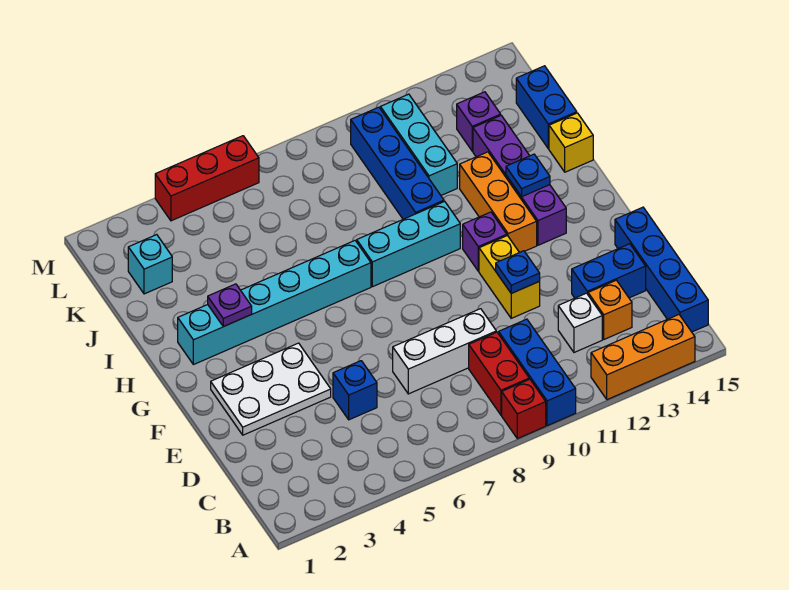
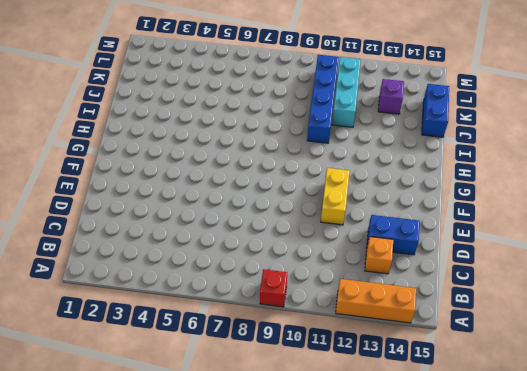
none -> blue brick A10:C10 level 1
none -> red brick B9:C9 level 1
none -> blue brick B15:E15 level 1

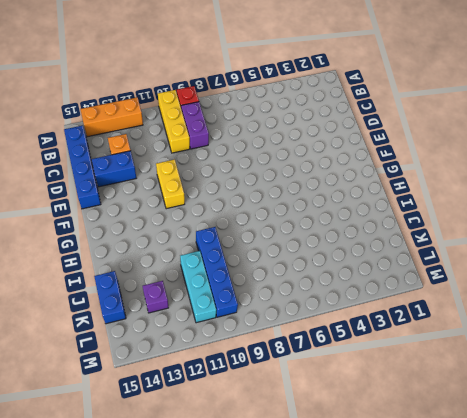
yellow brick A10:C10 level 1 -> blue brick A10:C10 level 1
purple brick B9:C9 level 1 -> red brick B9:C9 level 1
none -> white brick C12 level 1
none -> blue brick D5 level 1
none -> white brick D7:D9 level 1

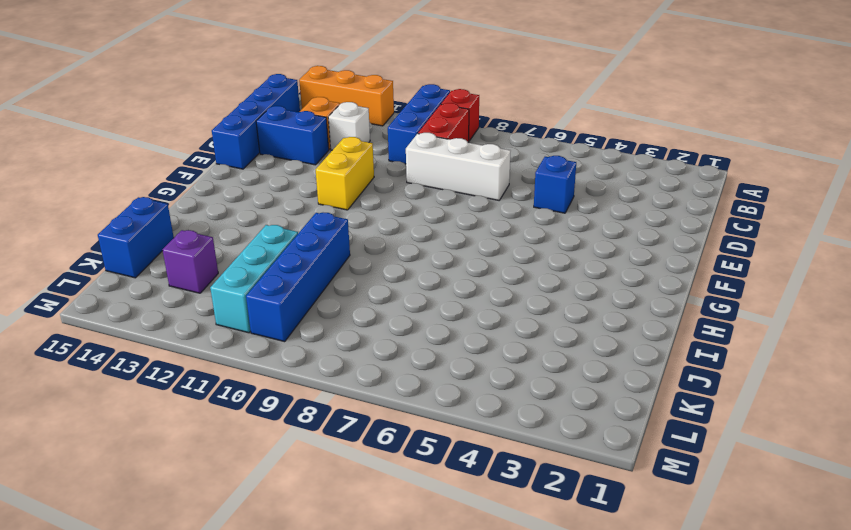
none -> white plate E2:F4 level 1
none -> purple brick G11 level 1
none -> orange brick G12:I12 level 1

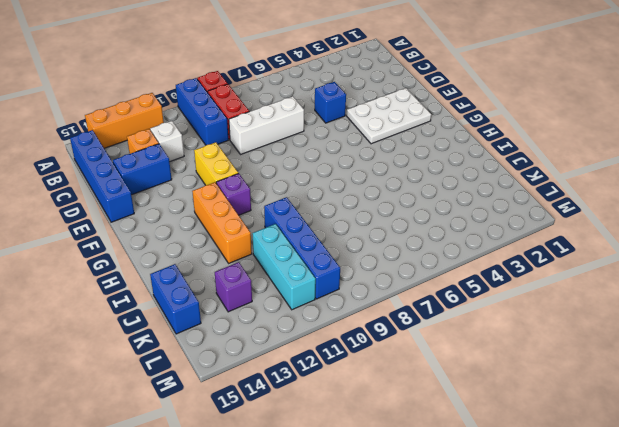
none -> purple brick G13:J13 level 1
none -> cyan brick H2:H7 level 1
none -> cyan brick H8:H10 level 1

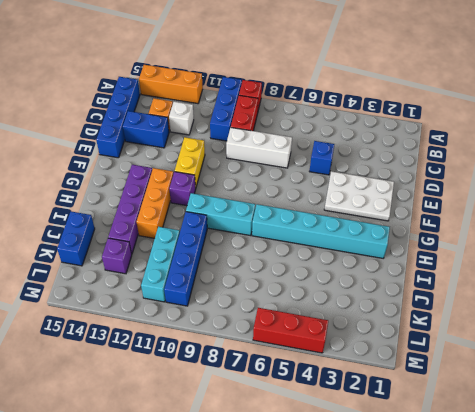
none -> yellow brick I15 level 1
none -> cyan brick K2 level 1
none -> blue plate E11 level 2

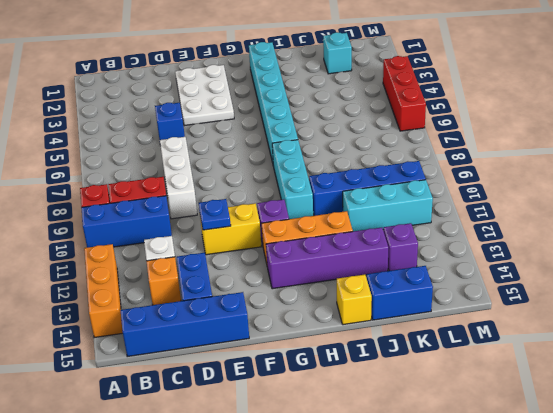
none -> purple plate H3 level 2
none -> blue plate H13 level 2

